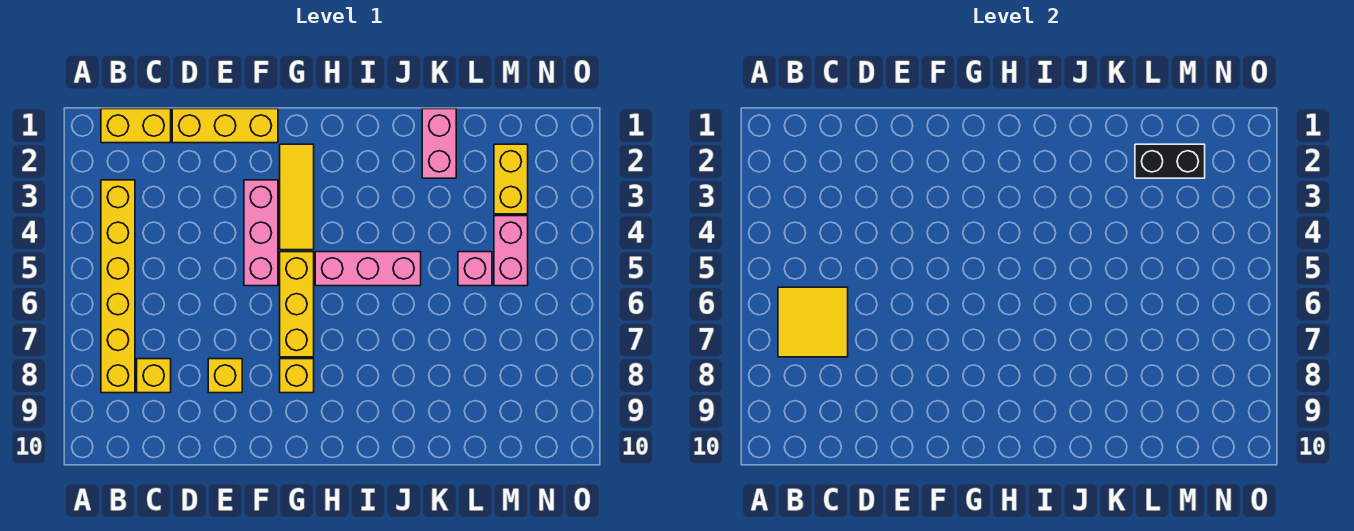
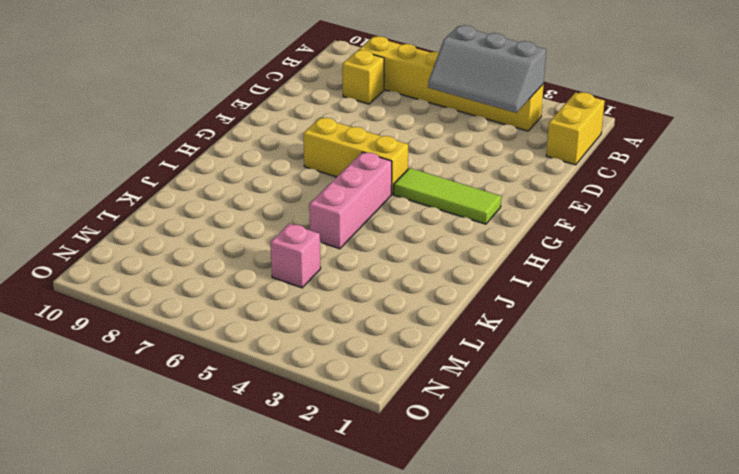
grey slope B3:C5 level 2 top B -> none
lime tile G2:G4 level 1 -> yellow tile G2:G4 level 1
none -> yellow brick D1:F1 level 1
none -> yellow brick E8 level 1
none -> pink brick F3:F5 level 1

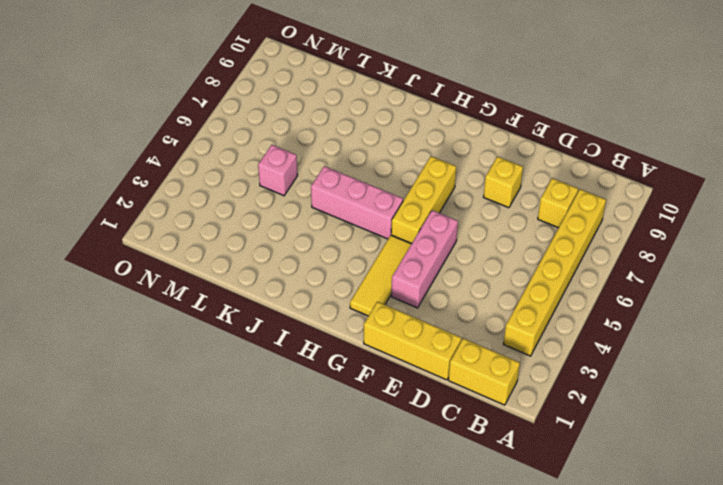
none -> yellow brick G8 level 1
none -> pink brick K1:K2 level 1
none -> yellow brick M2:M3 level 1

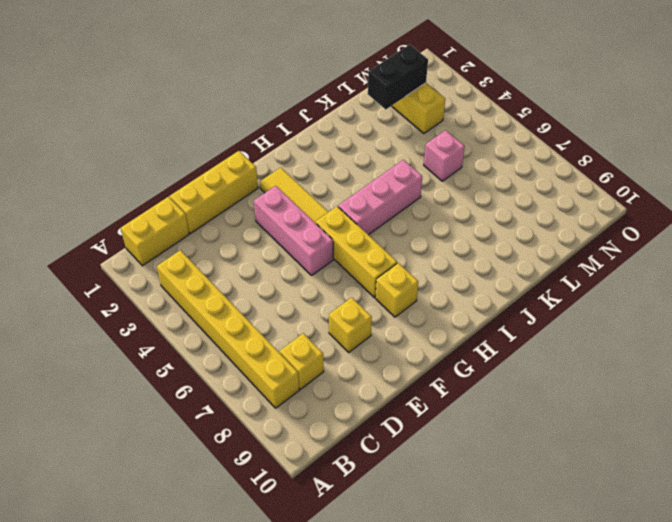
none -> pink brick K1:K2 level 1
none -> pink brick M4:M5 level 1
none -> yellow tile B6:C7 level 2

